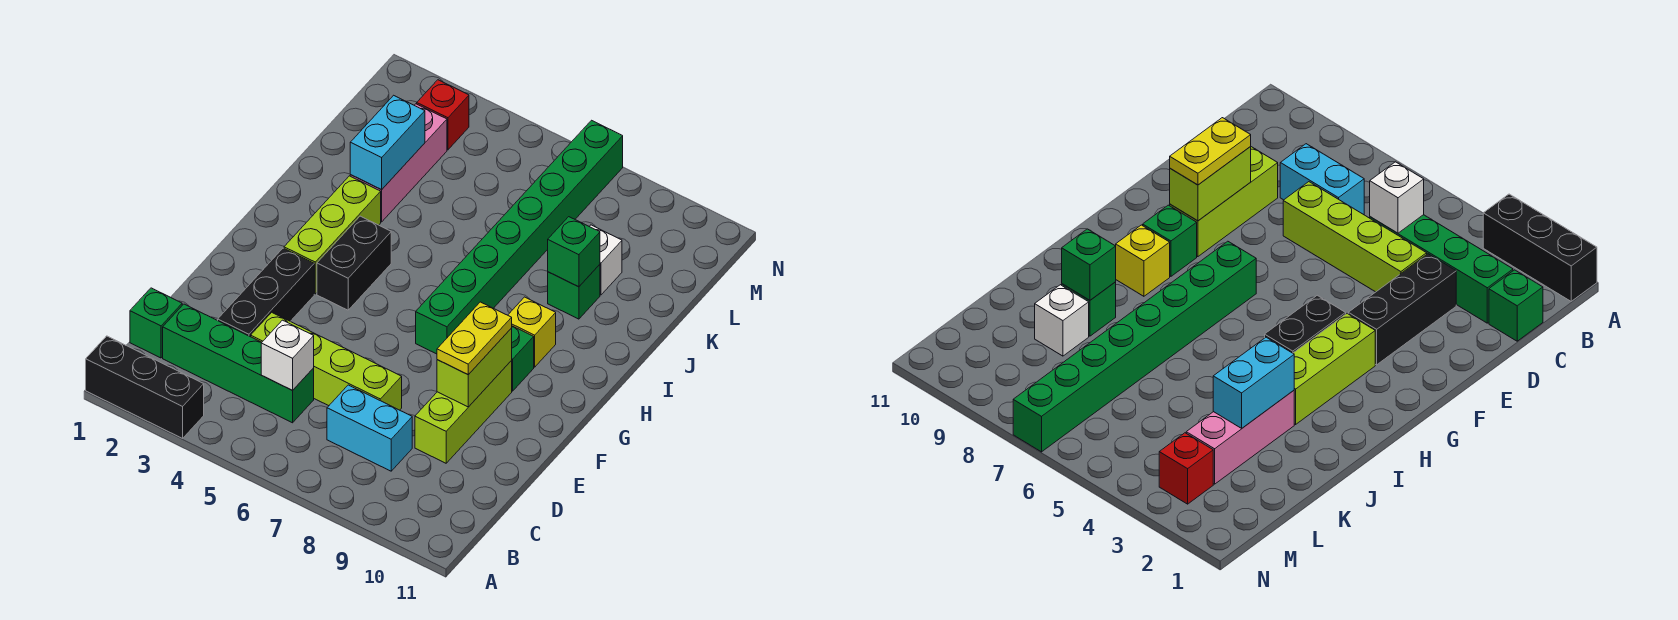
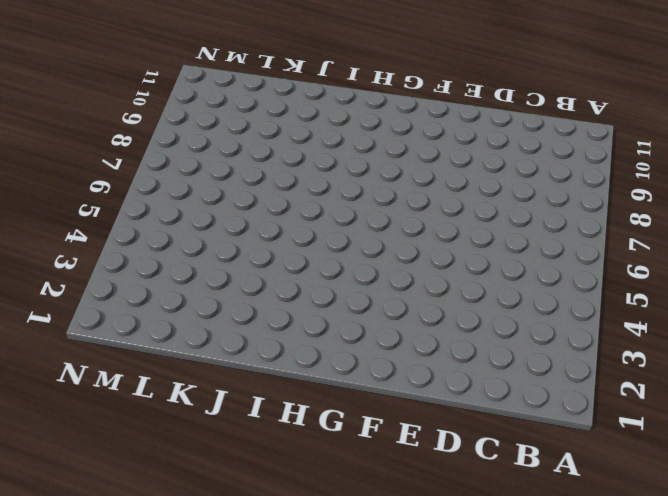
none -> black brick A1:A3 level 1
none -> green brick C1 level 1
none -> green brick C2:C5 level 1

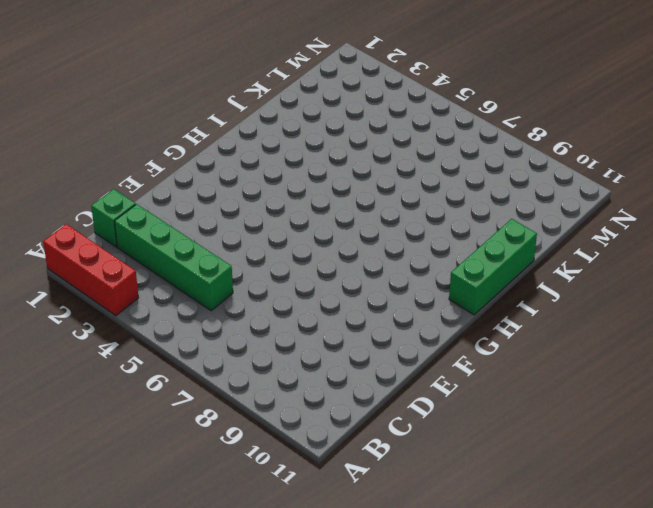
red brick A1:A3 level 1 -> black brick A1:A3 level 1
green brick H11:J11 level 1 -> none
none -> cyan brick C7:C8 level 1
none -> black brick D3:F3 level 1
none -> lime brick D4:D7 level 1

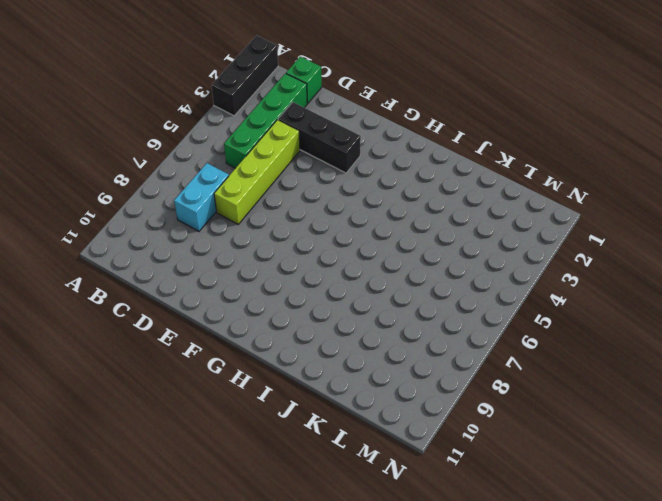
none -> lime brick D9:F9 level 1
none -> lime brick G3:I3 level 1
none -> black brick G4:H4 level 1

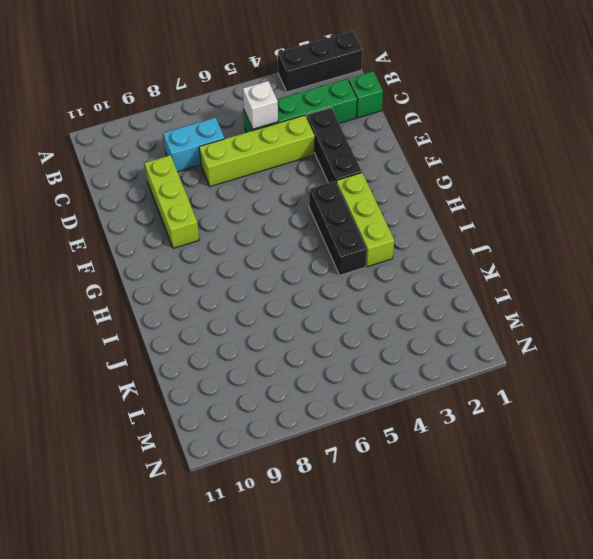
black brick G4:I4 level 1 -> black brick G4:H4 level 1
none -> green brick G7:N7 level 1
none -> green brick G9 level 1
none -> yellow brick H9 level 1

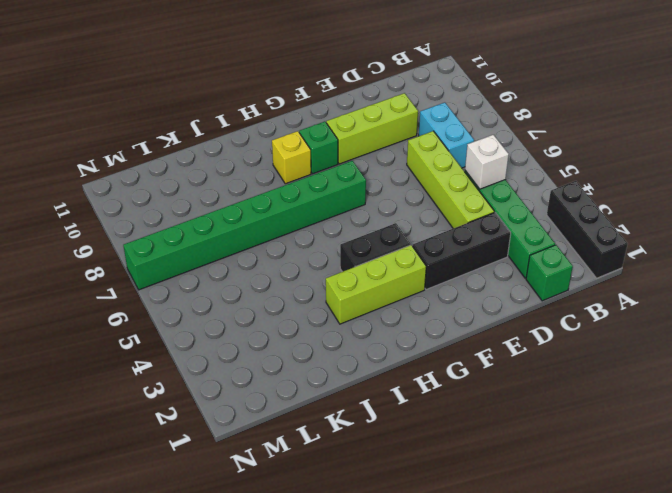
none -> pink brick J3:L3 level 1
none -> green brick J9 level 1
none -> white brick K9 level 1

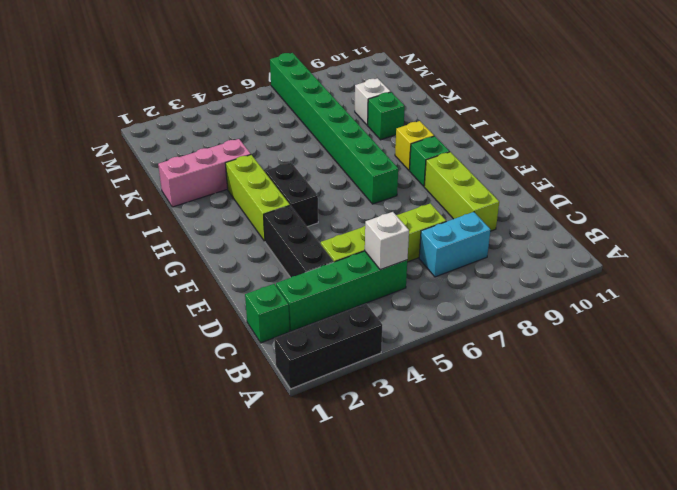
pink brick J1:J3 level 1 -> pink brick J3:L3 level 1
none -> red brick M3 level 1
none -> lime brick E9:F9 level 2
none -> cyan brick J3:K3 level 2

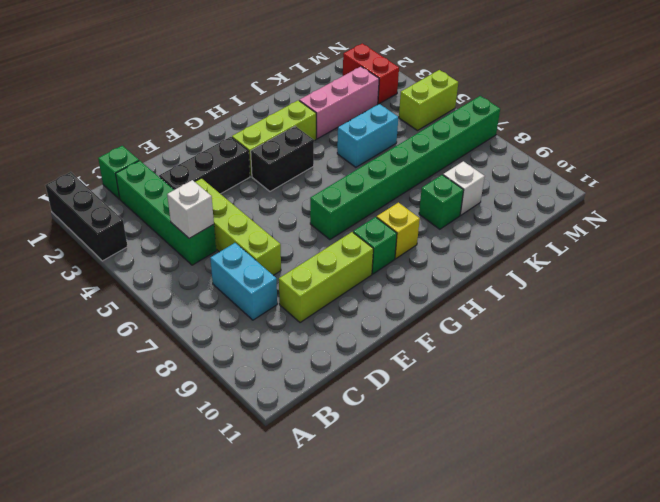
cyan brick J5:K5 level 1 -> cyan brick J3:K3 level 2
red brick M2:M3 level 1 -> red brick M3 level 1
lime brick M5:N5 level 1 -> lime brick E9:F9 level 2
none -> green brick J9 level 2
none -> yellow plate E9:F9 level 3

